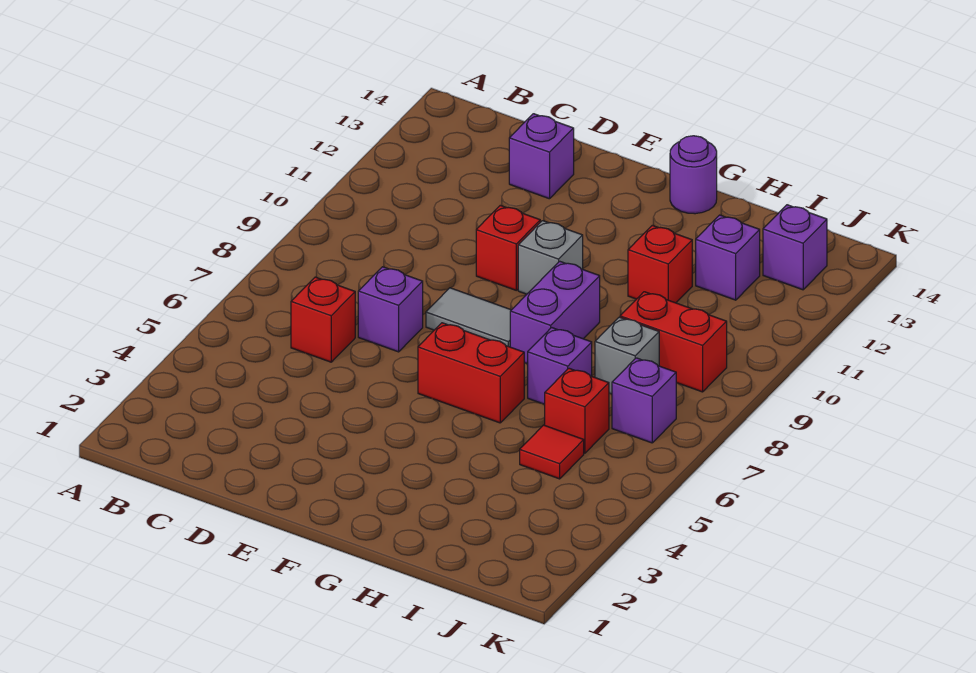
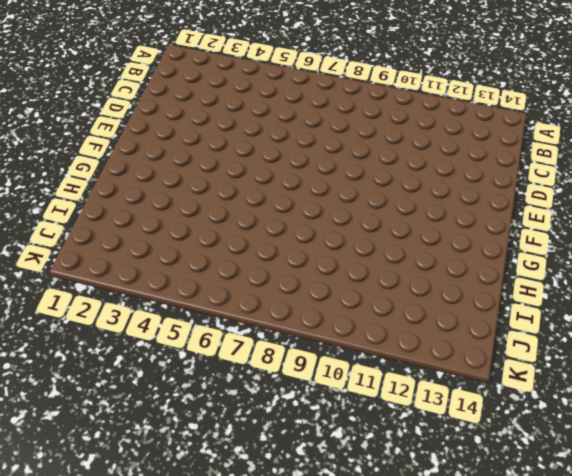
none -> red brick C6 level 1
none -> purple brick D7 level 1
none -> purple brick D13 level 1

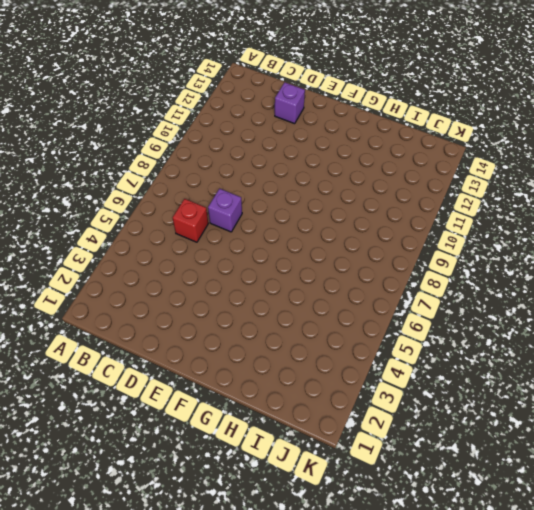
none -> grey tile E8:F8 level 1
none -> red brick E10 level 1
none -> red brick F6:G6 level 1

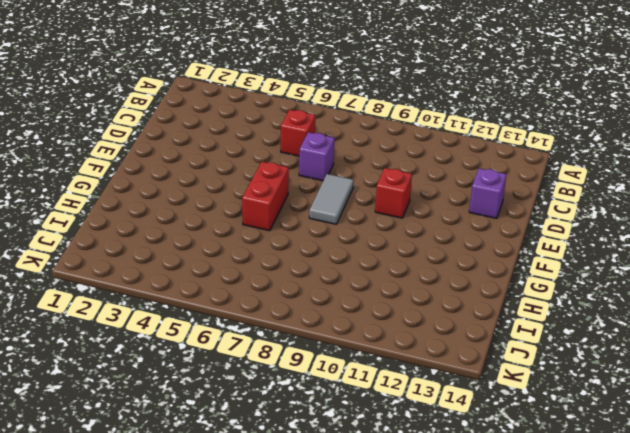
none -> grey brick F10 level 1
none -> purple brick G8:G9 level 1
none -> purple round brick G14 level 1

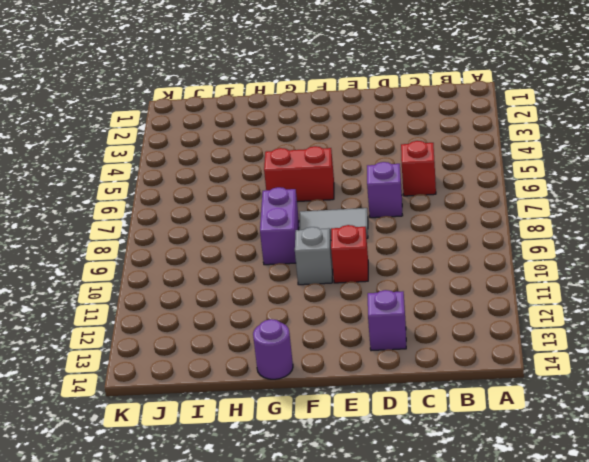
none -> purple brick H7 level 1
none -> red brick H11 level 1
none -> red tile I5 level 1

